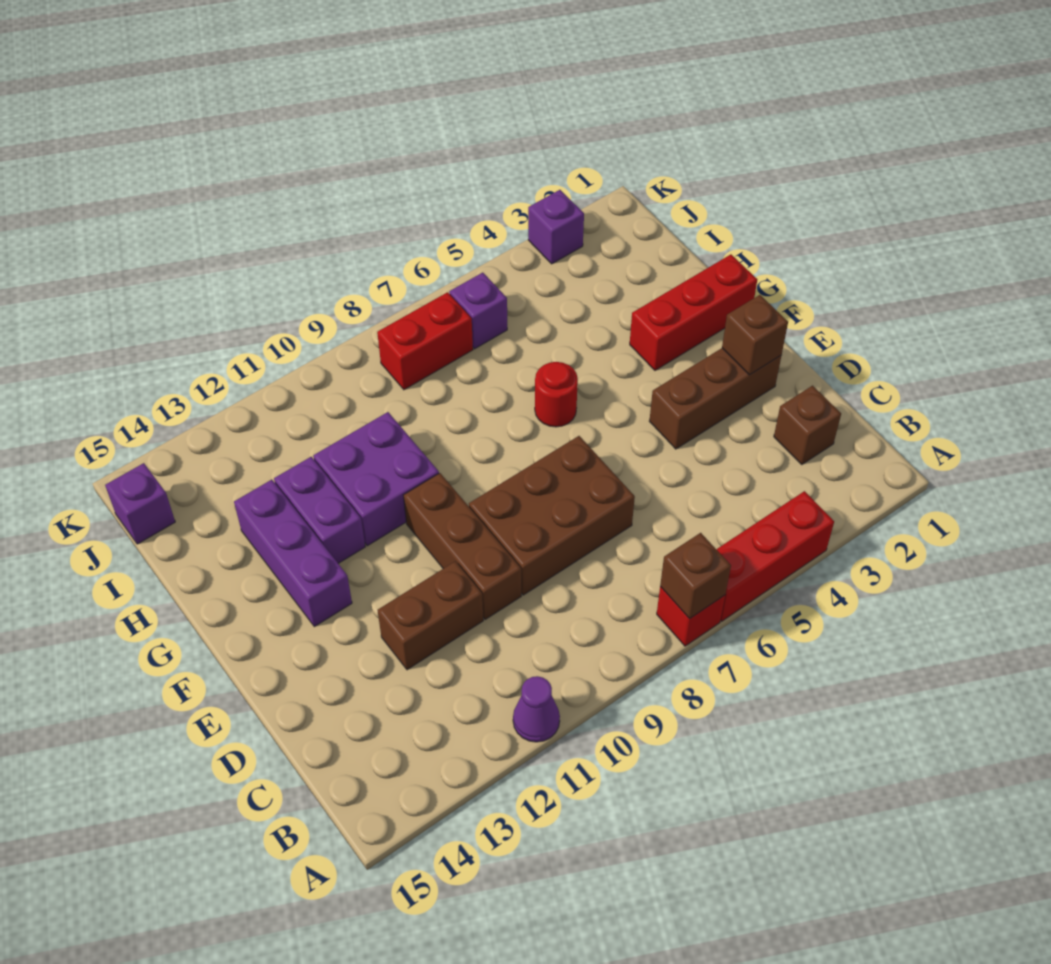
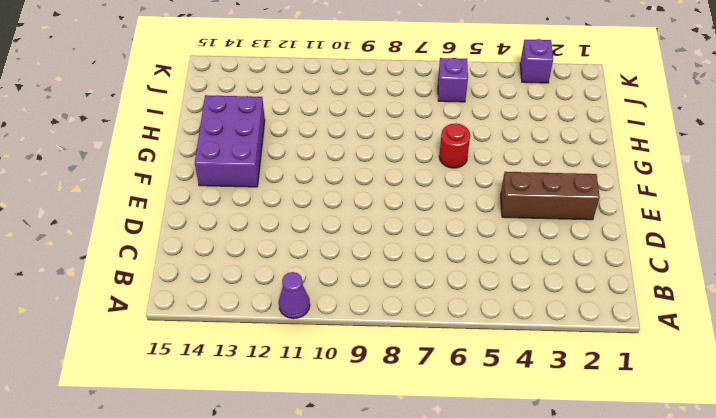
purple brick F13:H14 level 1 -> purple brick F13:H13 level 1
none -> red brick A4:A6 level 1
none -> red brick A7 level 1
none -> brown brick C2 level 1

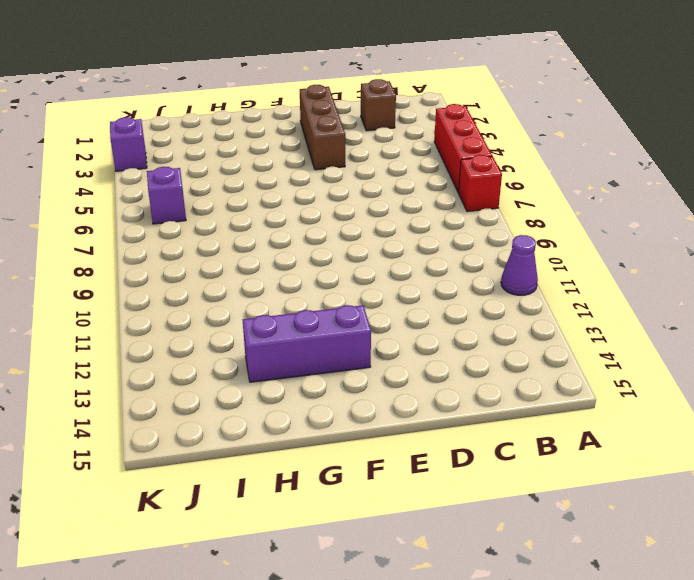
none -> brown brick D7:E9 level 1
none -> brown brick D10:F10 level 1
none -> brown brick D11:D12 level 1

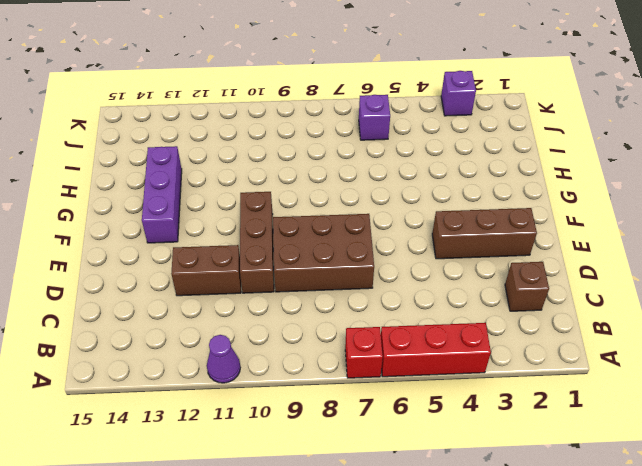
none -> red brick G1:G3 level 1
none -> red round brick G6 level 1
none -> purple brick G10:H11 level 1

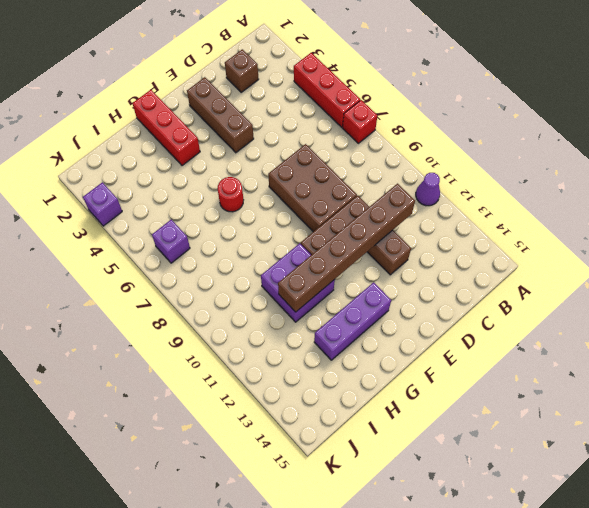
brown brick C11:H11 level 2 -> none
none -> purple brick G12:H12 level 1
none -> red brick J7:J8 level 1
none -> purple brick J15 level 1

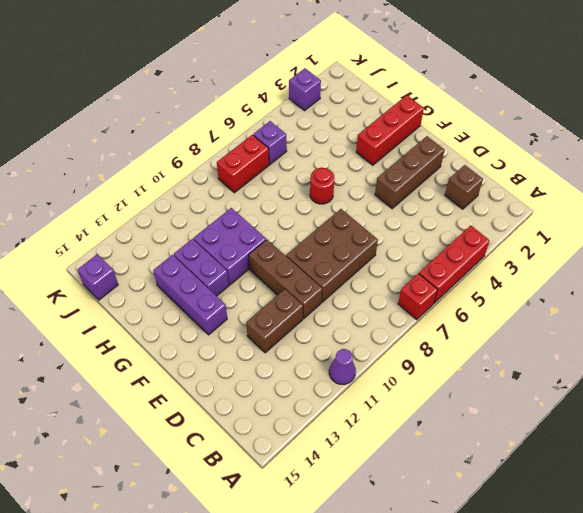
none -> brown brick A7 level 2
none -> brown brick E2 level 2

